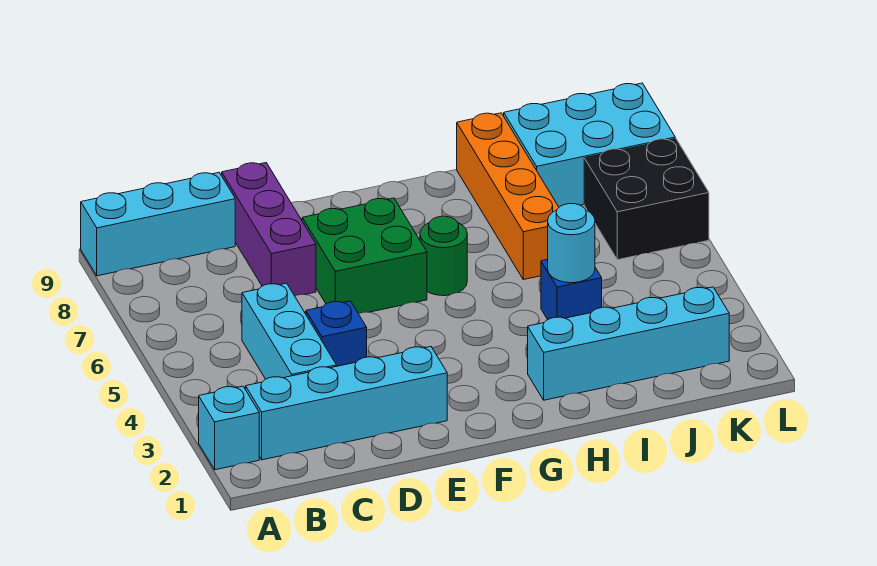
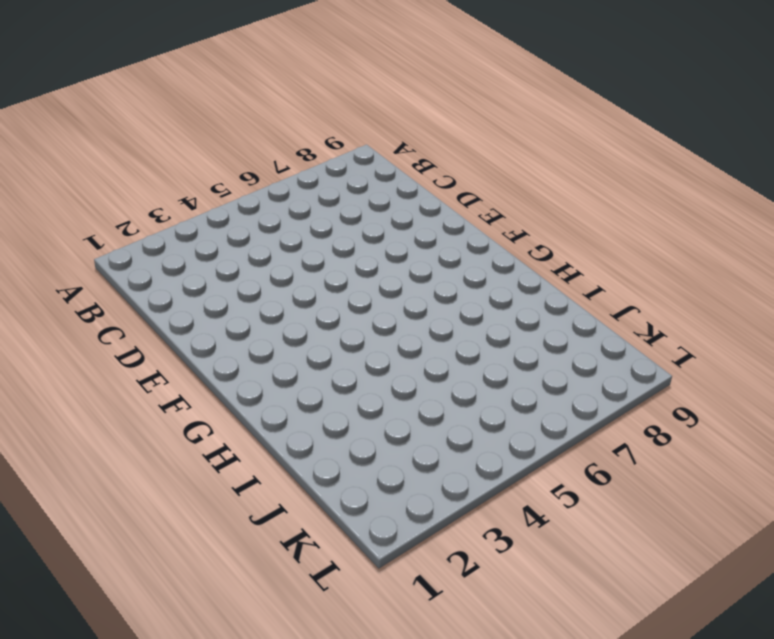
none -> cyan brick A2 level 1
none -> cyan brick A9:C9 level 1
none -> cyan brick B2:E2 level 1

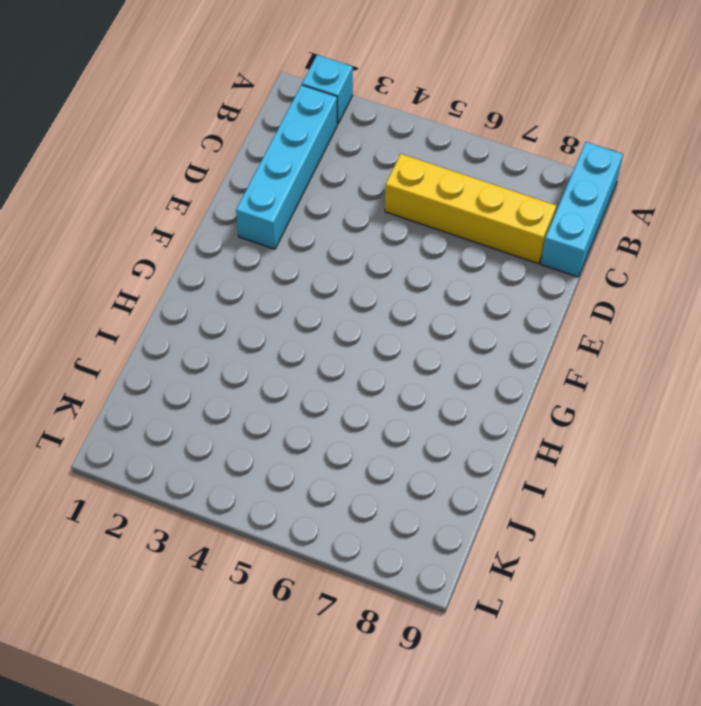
yellow brick C5:C8 level 1 -> cyan brick C3:C5 level 1
none -> blue brick D4 level 1
none -> purple brick D7:D9 level 1
none -> green brick E6:F7 level 1

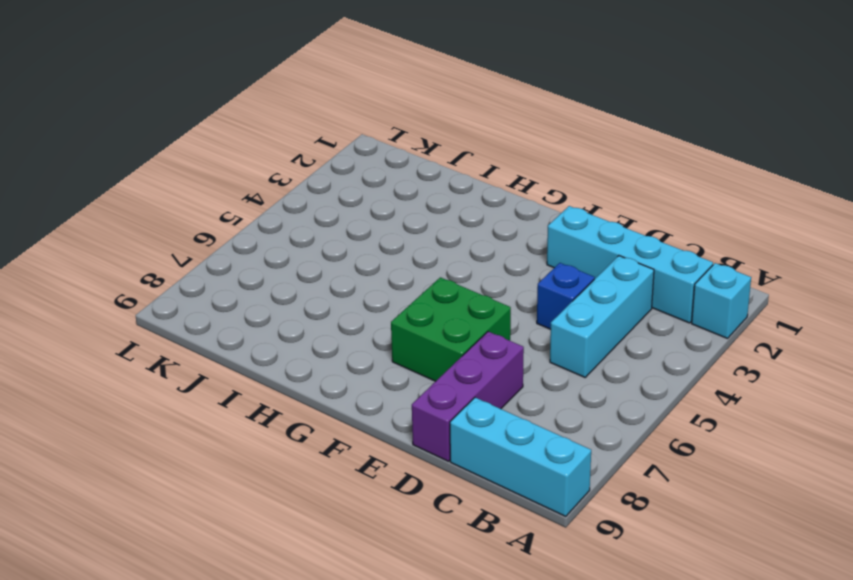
none -> green round brick G6 level 1
none -> cyan brick H2:K2 level 1
none -> blue brick I4 level 1

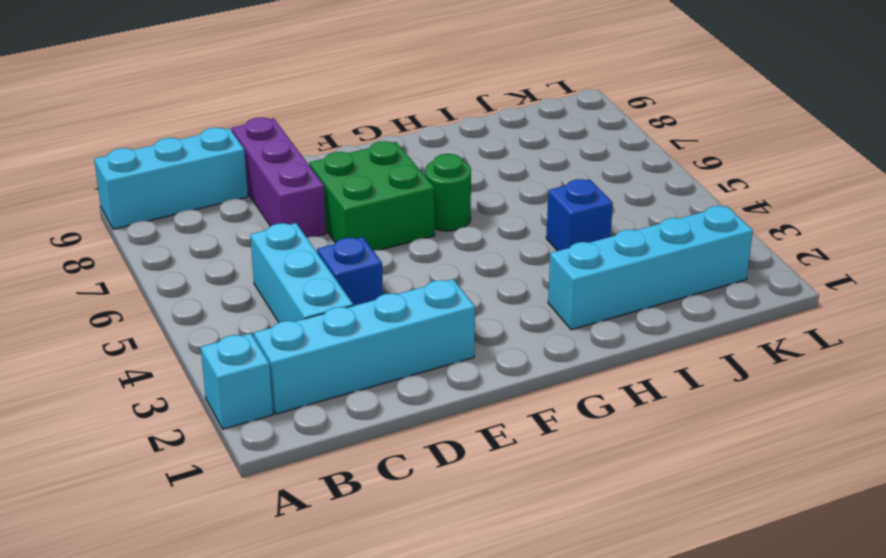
none -> orange brick I6:I9 level 1
none -> cyan brick J8:L9 level 1
none -> black brick K6:L7 level 1

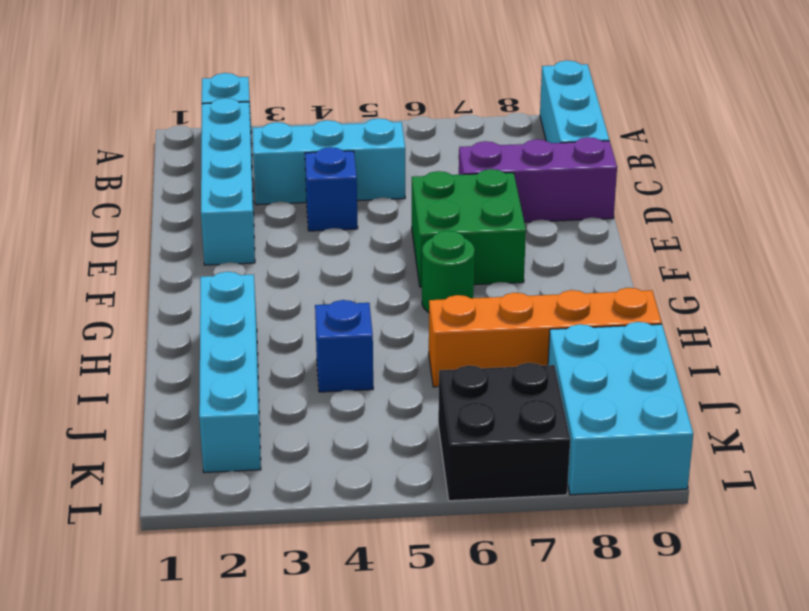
none -> cyan round brick I4 level 2

